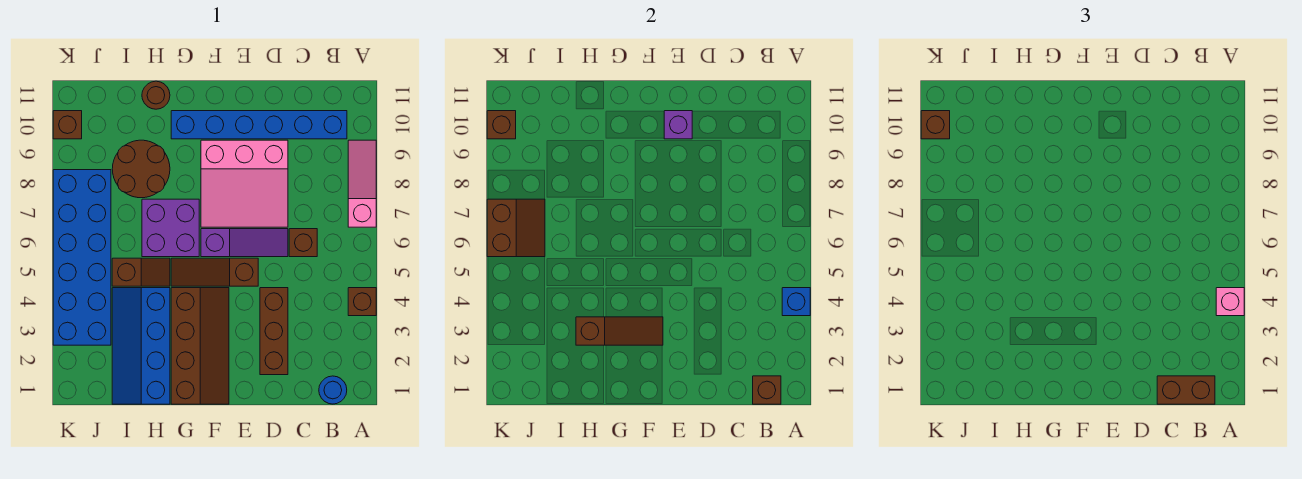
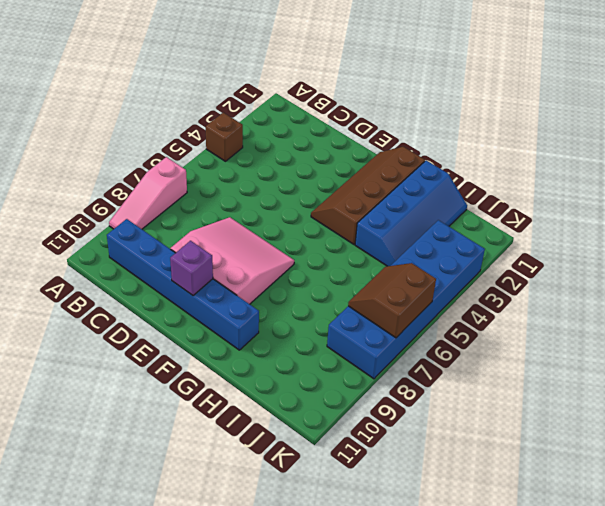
none -> blue round brick B1 level 1
none -> brown brick C6 level 1
none -> brown brick D2:D4 level 1

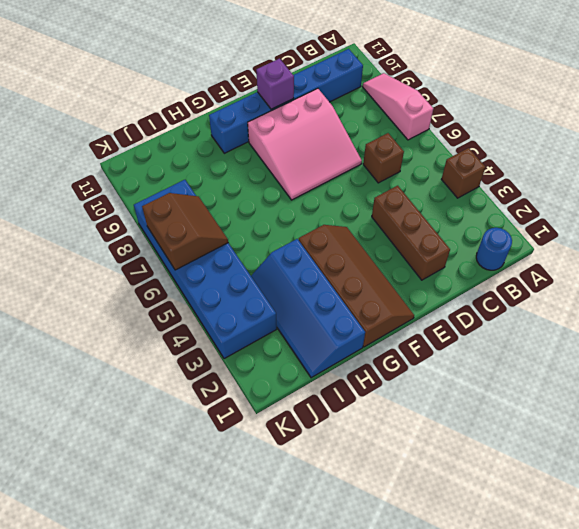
none -> purple slope D6:F6 level 1 top F
none -> brown slope E5:G5 level 1 top E
none -> purple brick G6:H7 level 1

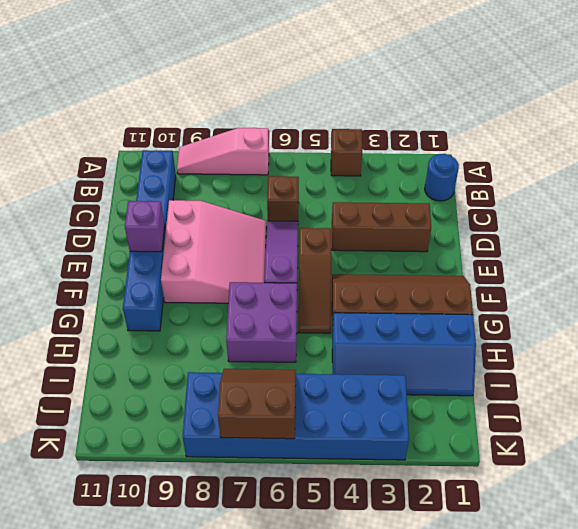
none -> brown slope H5:I5 level 1 top I
none -> brown round brick H8:I9 level 1
none -> brown round brick H11 level 1

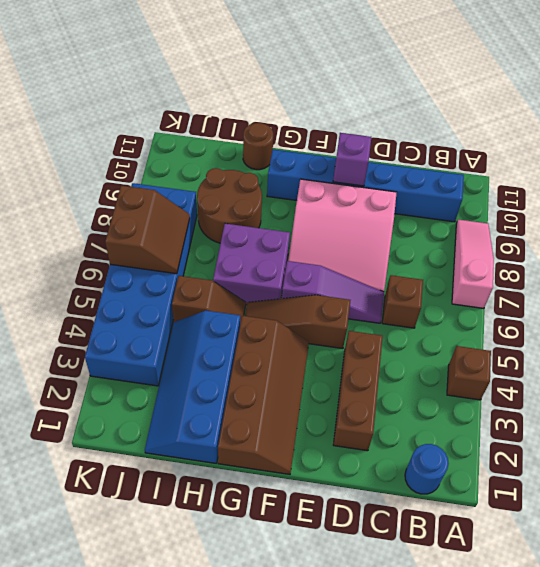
none -> brown brick K10 level 1
none -> blue brick A4 level 2
none -> brown brick B1 level 2

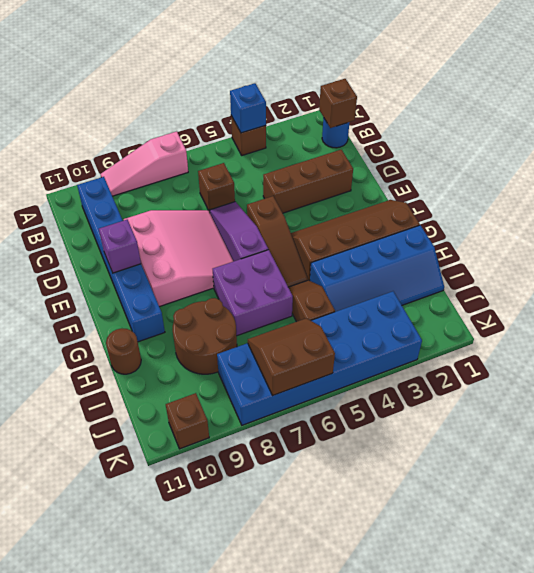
none -> brown slope F3:H3 level 2 top H
none -> brown brick K10 level 2
none -> pink brick A4 level 3

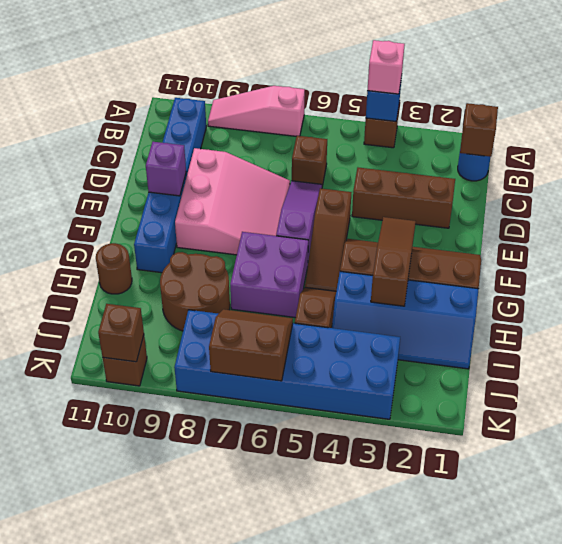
none -> brown brick B1:C1 level 3
none -> brown brick K10 level 3

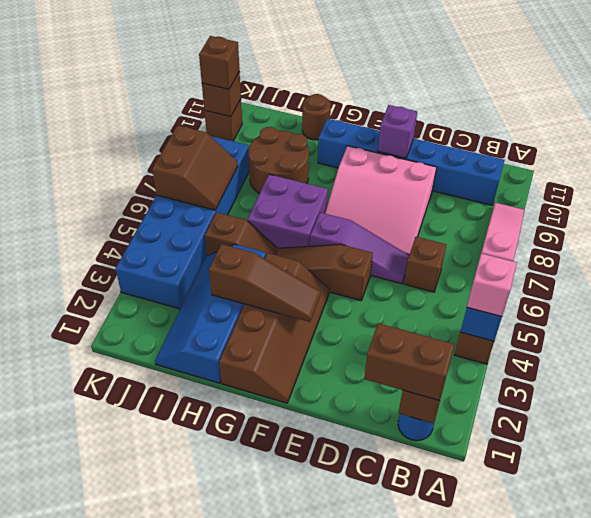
none -> brown brick D2:D4 level 1

